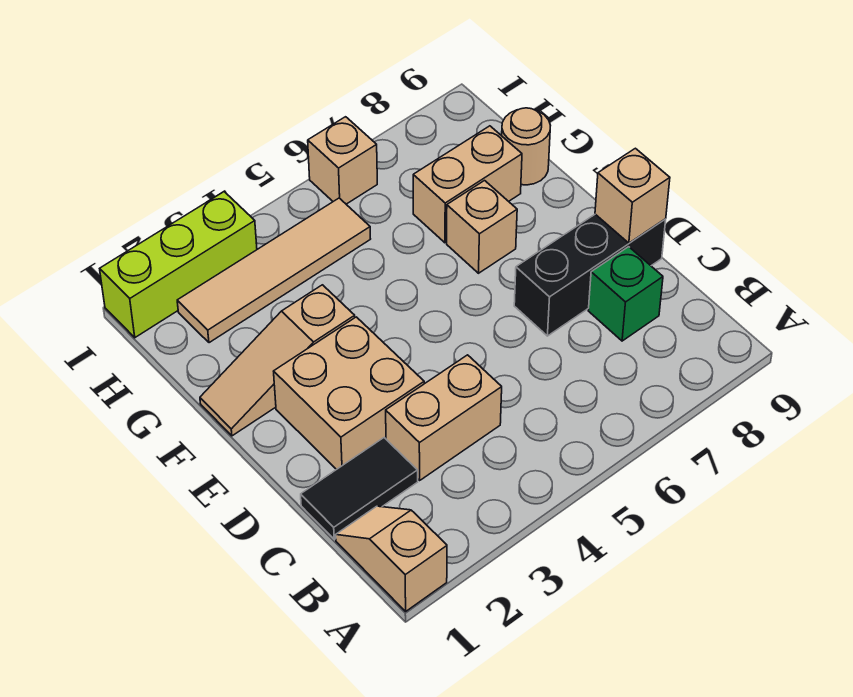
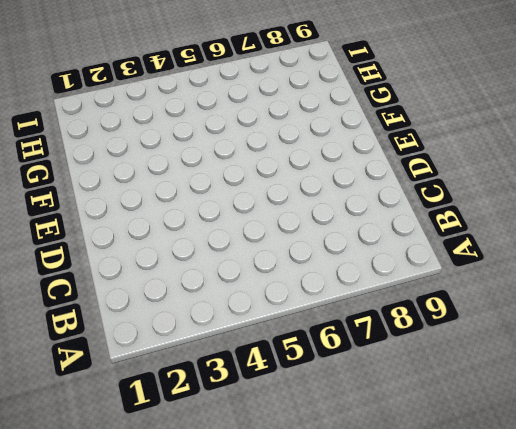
none -> tan slope A1:B1 level 1 top A
none -> black tile C1:C2 level 1
none -> tan brick C3:C4 level 1

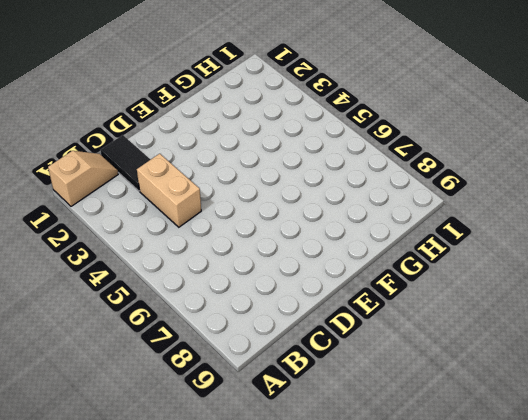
none -> green brick C8 level 1
none -> tan brick D2:E3 level 1
none -> black brick D7:D9 level 1

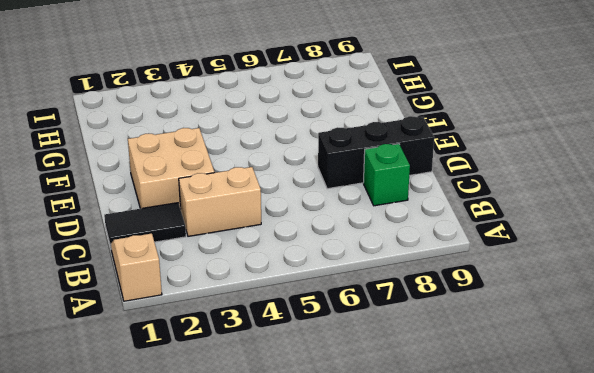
none -> tan slope F1:F3 level 1 top 3
none -> tan brick F7 level 1
none -> tan brick G7:G8 level 1

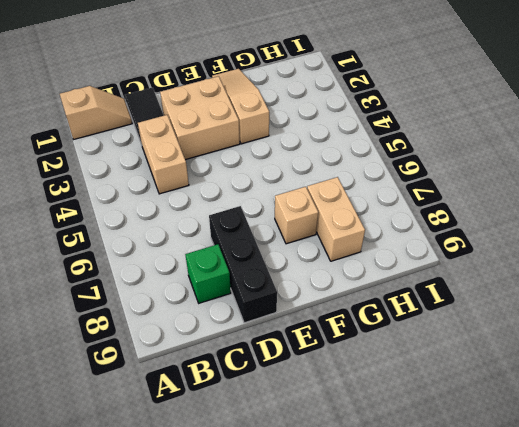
none -> tan round brick G9 level 1
none -> tan tile H2:H5 level 1
none -> lime brick I1:I3 level 1

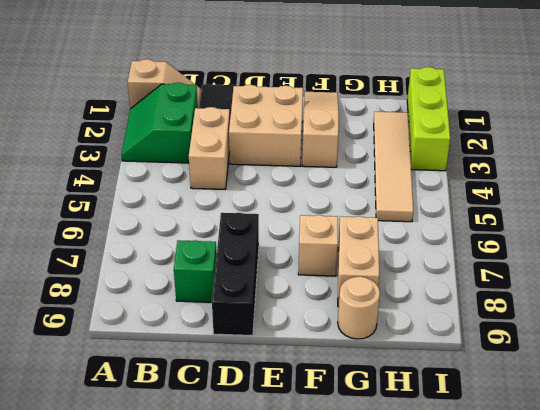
green slope A2:B3 level 1 top B -> none
none -> tan brick I6 level 1
none -> tan brick D9 level 2

